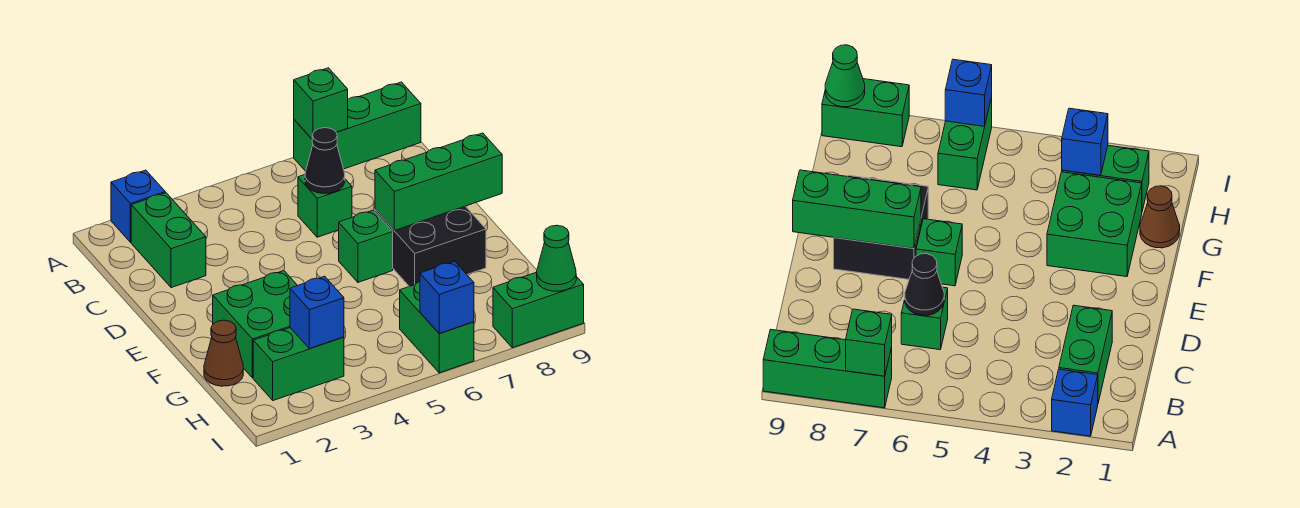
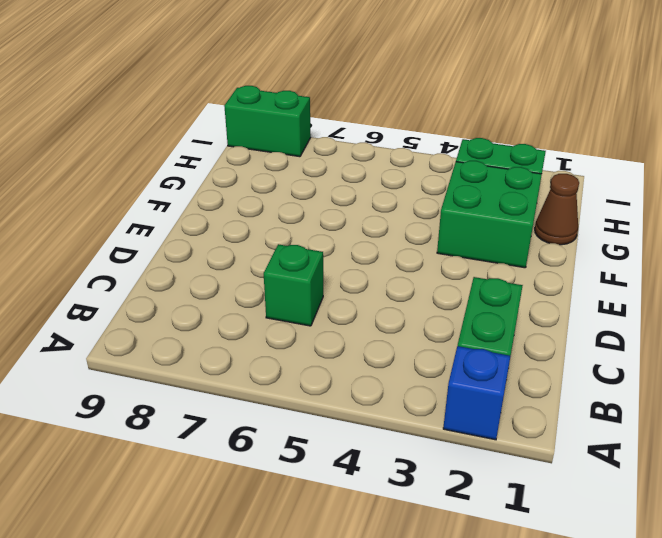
none -> green brick A7:A9 level 1
none -> green brick E6 level 1
none -> black brick E7:F8 level 1

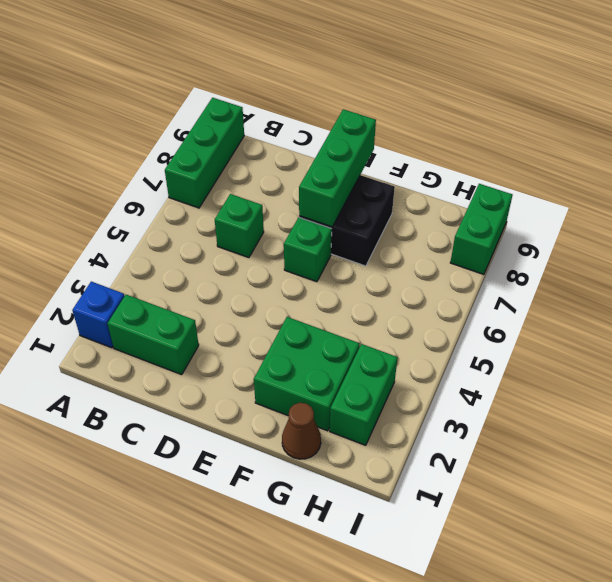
none -> green brick H6:I6 level 1
none -> green brick A7 level 2
none -> black cone C6 level 2

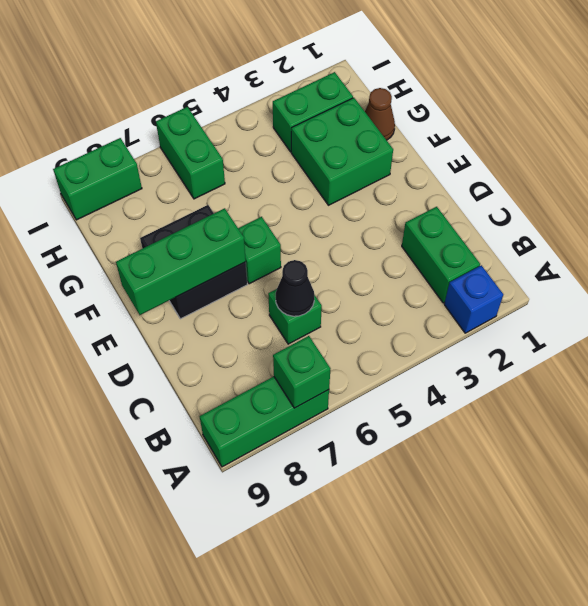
none -> blue brick H3 level 2
none -> blue brick I6 level 2
none -> green cone I9 level 2

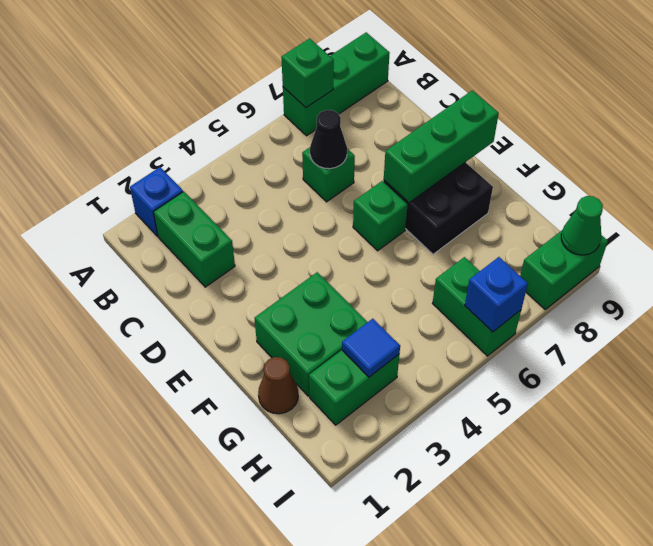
blue tile H3 level 2 -> blue brick H3 level 2

